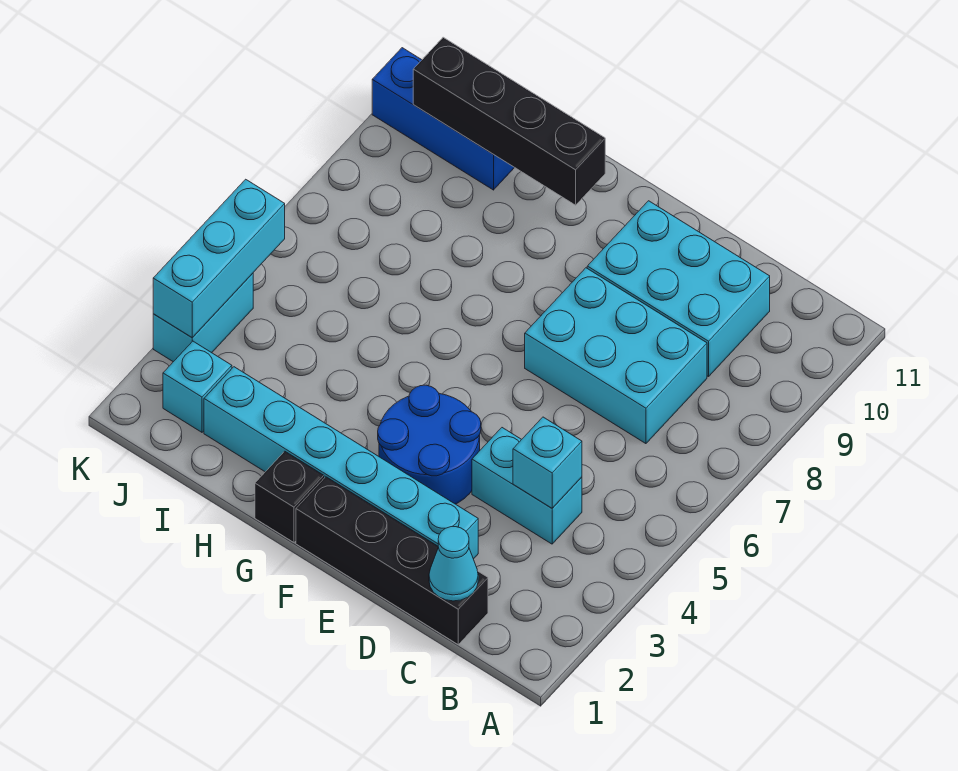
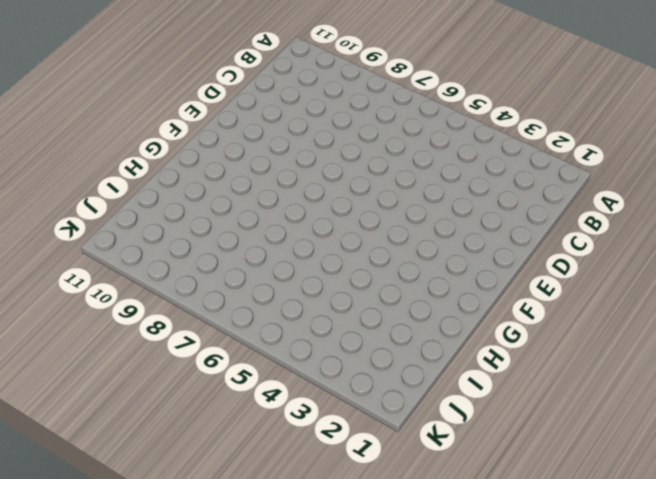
none -> black brick C1:F1 level 1
none -> cyan brick C4:D4 level 1
none -> cyan brick C7:E8 level 1

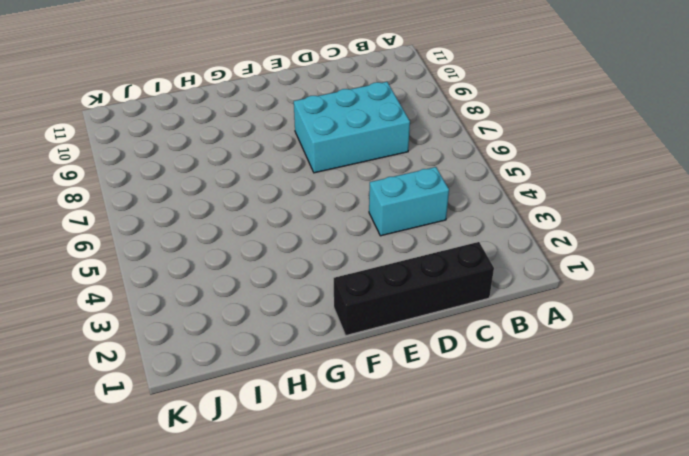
none -> cyan brick C9:E10 level 1
none -> cyan brick D2:I2 level 1
none -> blue round brick E3:F4 level 1

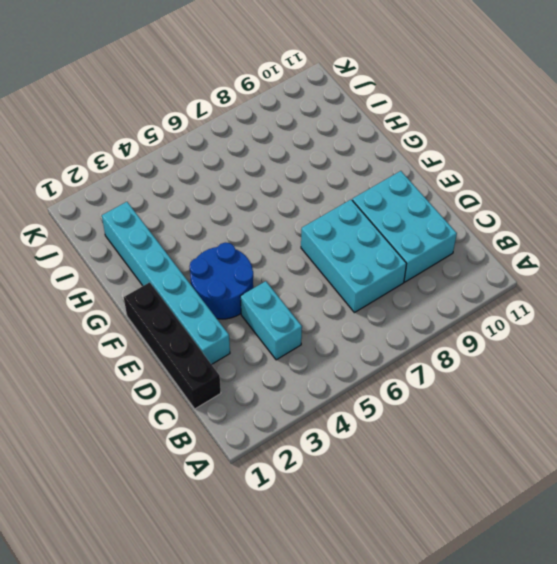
none -> black brick G1 level 1
none -> blue brick I10:K10 level 1
none -> cyan brick J2 level 1

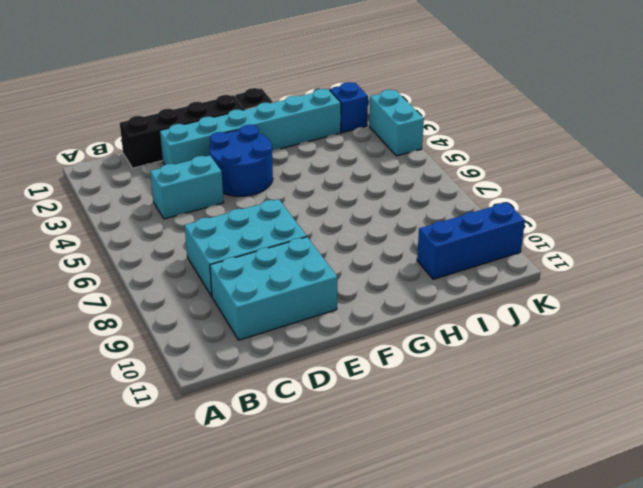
blue brick J2 level 1 -> cyan brick J2 level 1
none -> cyan cone C1 level 2
none -> cyan brick C4 level 2
none -> black brick G10:J10 level 2

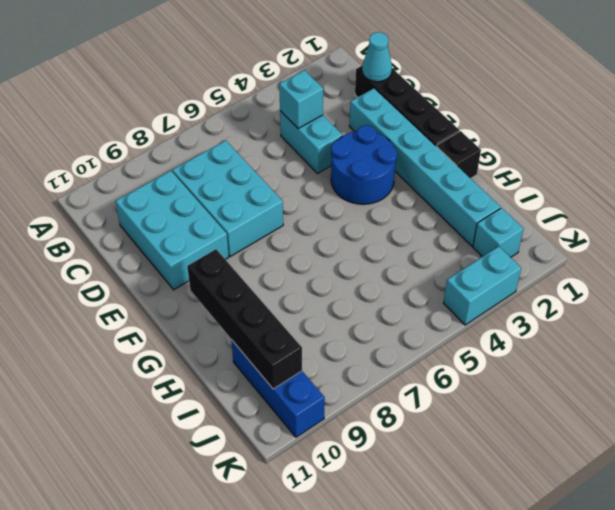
none -> cyan brick K3:K5 level 2

